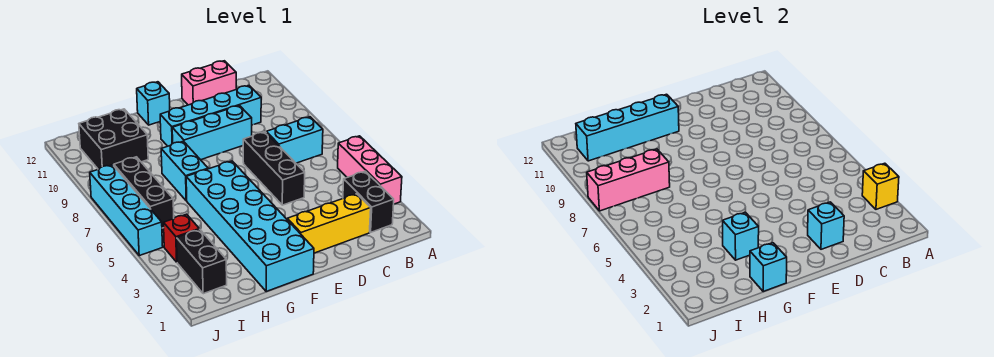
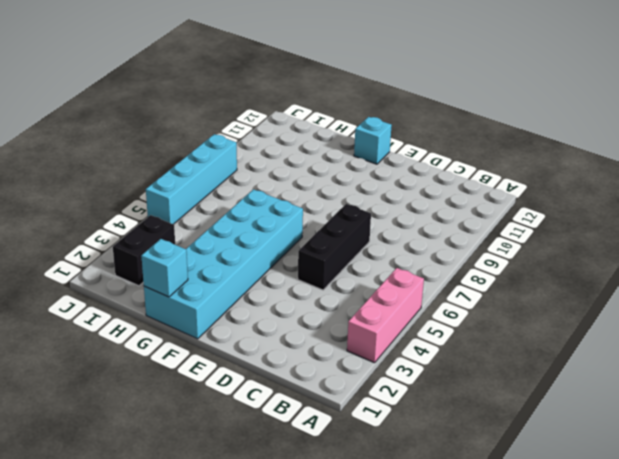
none -> black brick B2:B3 level 1
none -> cyan brick B7:C7 level 1
none -> yellow brick C2:E2 level 1

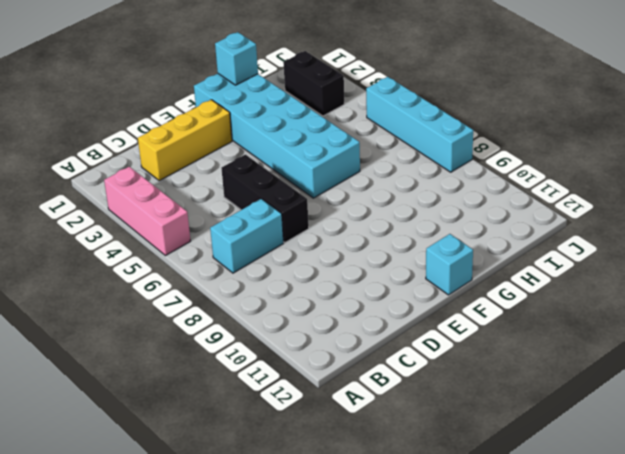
none -> black brick B2:B3 level 1
none -> cyan brick C10:F10 level 1
none -> pink brick C12:D12 level 1

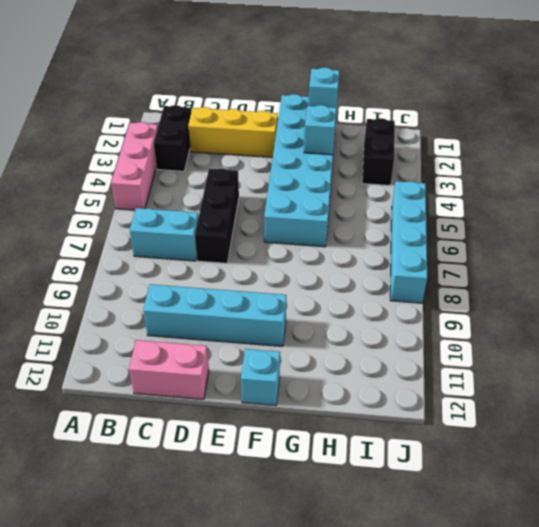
none -> cyan brick D9:F9 level 1
none -> cyan brick G7:G8 level 1
none -> black brick H10:I11 level 1

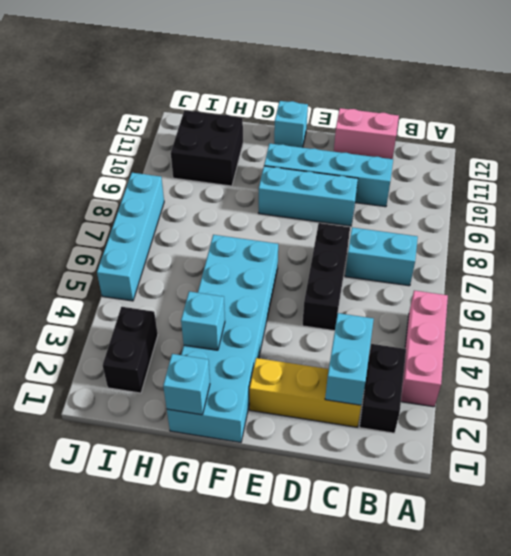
cyan brick C2:C3 level 2 -> cyan brick G7:G8 level 1
none -> red brick I4 level 1
none -> black brick I6:I8 level 1
none -> yellow brick A3 level 2

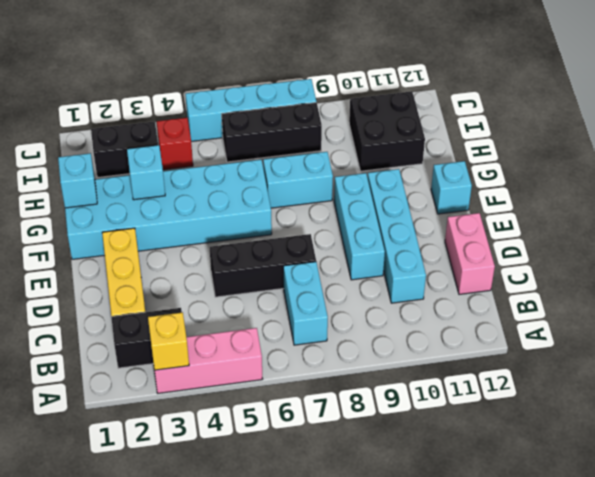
none -> cyan brick D2 level 2
none -> cyan brick F11:I11 level 2
none -> pink brick H8:J8 level 2

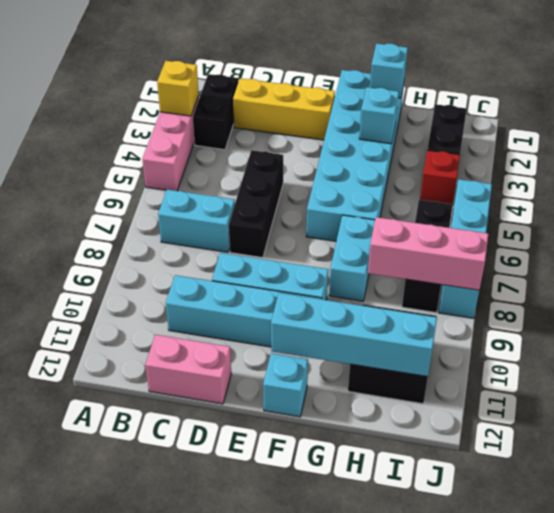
none -> cyan brick D2 level 2

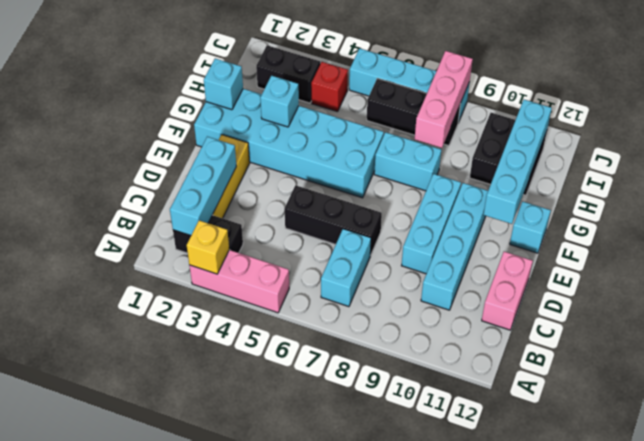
cyan brick B2:D2 level 2 -> cyan brick D2 level 2

